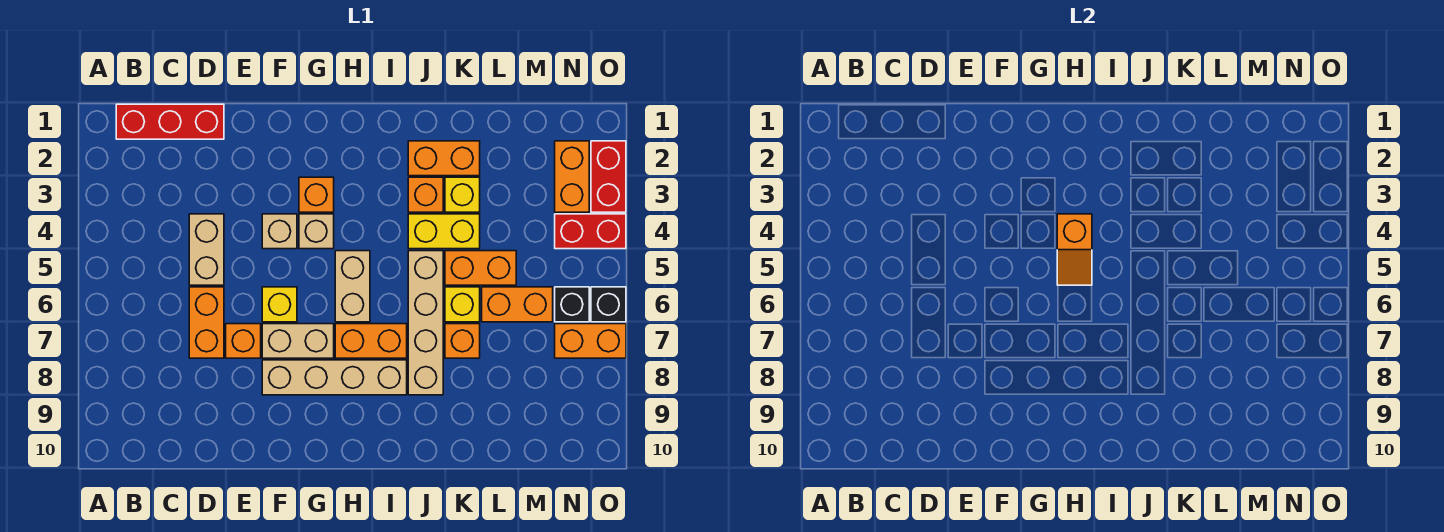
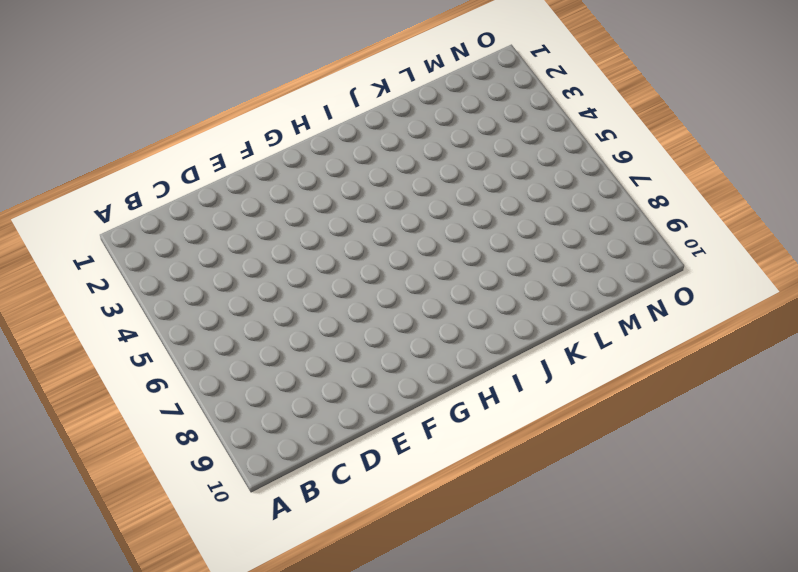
none -> red brick B1:D1 level 1
none -> tan brick D4:D5 level 1
none -> orange brick D6:D7 level 1

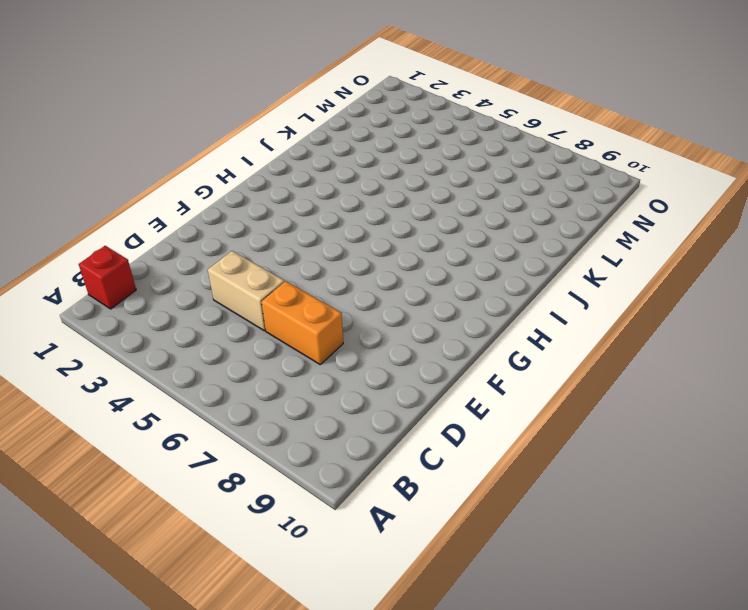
red brick B1 level 1 -> red brick B1:D1 level 1
none -> orange brick E7 level 1
none -> tan brick F4 level 1
none -> yellow brick F6 level 1

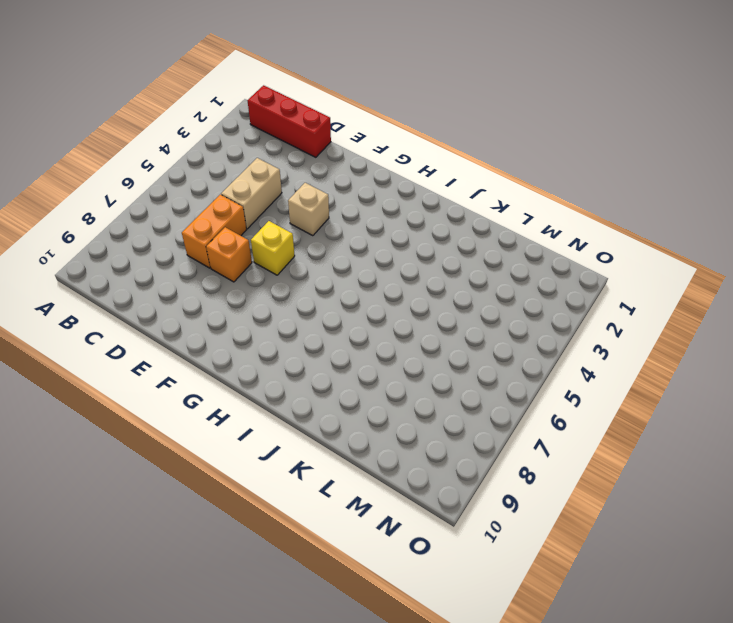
none -> tan brick F7:G7 level 1
none -> tan brick F8:I8 level 1
none -> orange brick G3 level 1

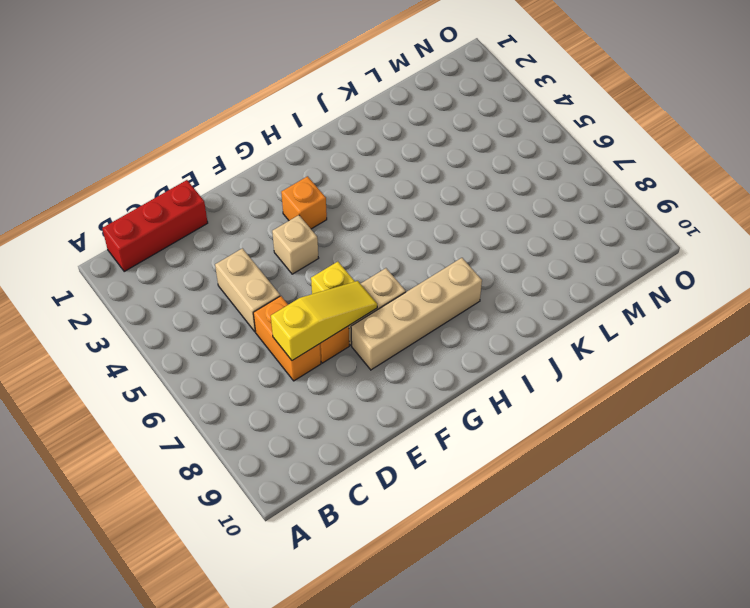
yellow slope D7:F7 level 2 top D -> none
none -> tan brick G4 level 1
none -> tan brick H5:H6 level 1
none -> orange brick H7:I7 level 1

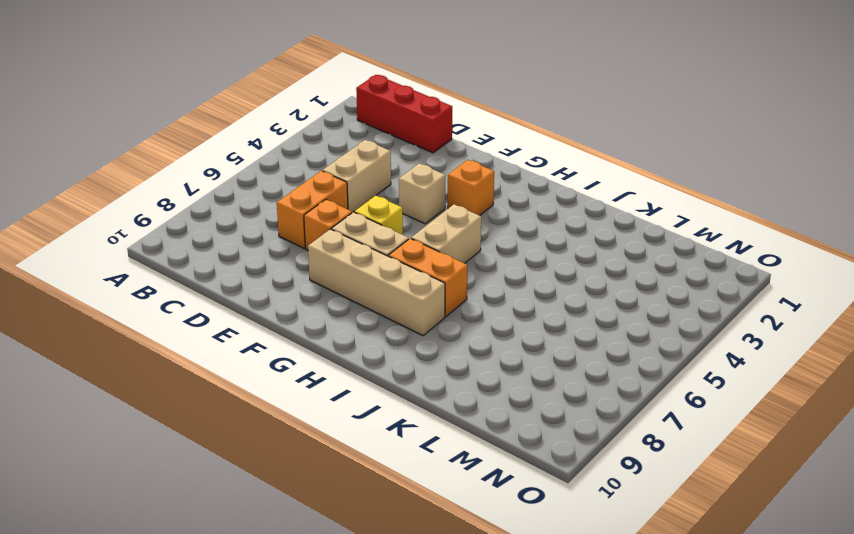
none -> tan brick G4 level 1
none -> orange brick J2:K2 level 1
none -> orange brick J3 level 1

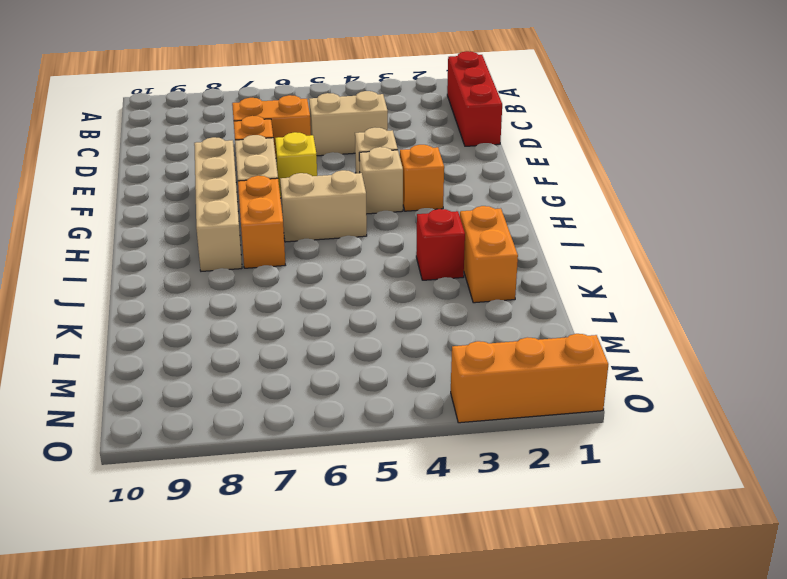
red brick J3 level 1 -> orange brick J3 level 1
orange brick O1:O3 level 1 -> red brick O2:O3 level 1
none -> yellow brick J4:K4 level 1
none -> tan brick J5:J8 level 1
none -> yellow brick K3 level 1

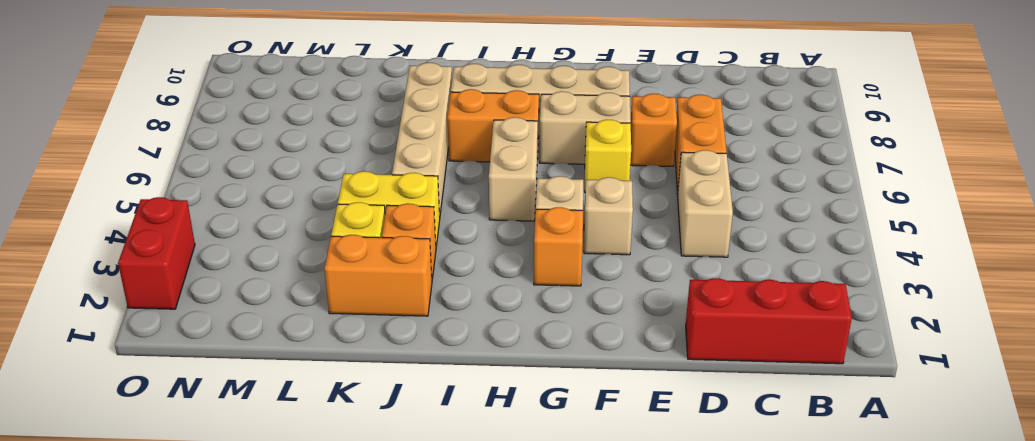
none -> orange brick K5:L5 level 1
none -> yellow brick K6 level 1
none -> orange brick K7 level 1

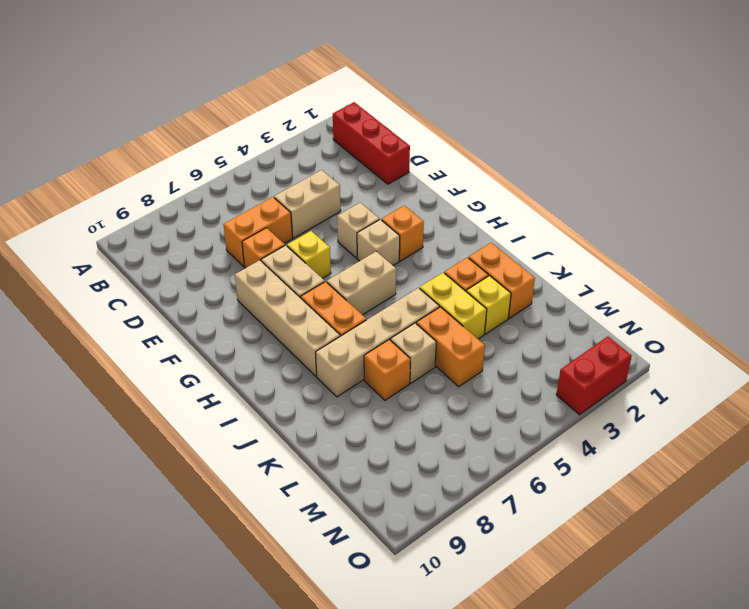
tan brick K6 level 1 -> yellow brick K6 level 1
none -> orange brick L6:M6 level 1
none -> orange brick N2:N3 level 1
none -> red brick N4:O4 level 1

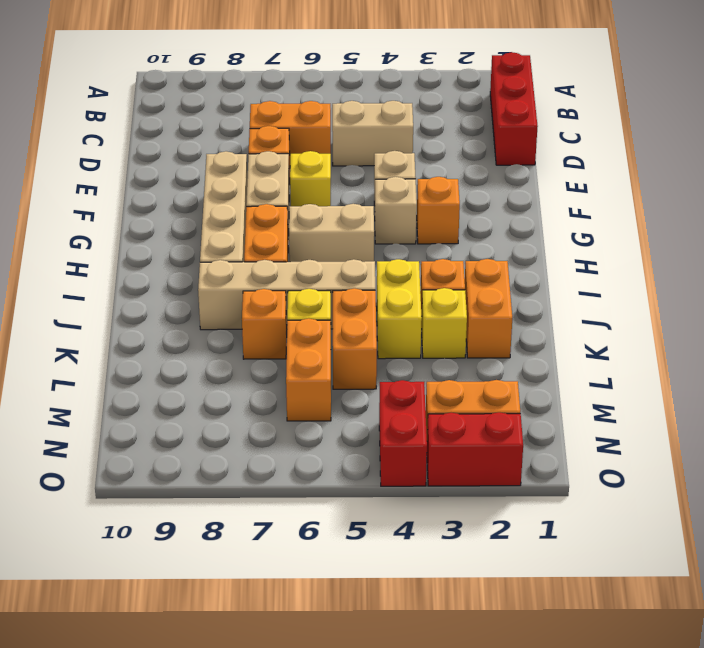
none -> black brick N6 level 1
none -> orange brick N7:O7 level 1
none -> black brick O6 level 1

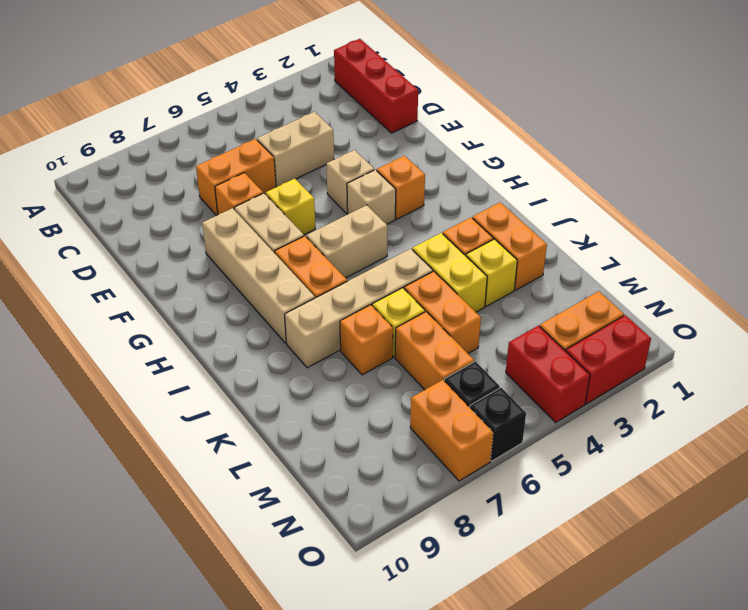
none -> orange slope H4:H5 level 2 top 4

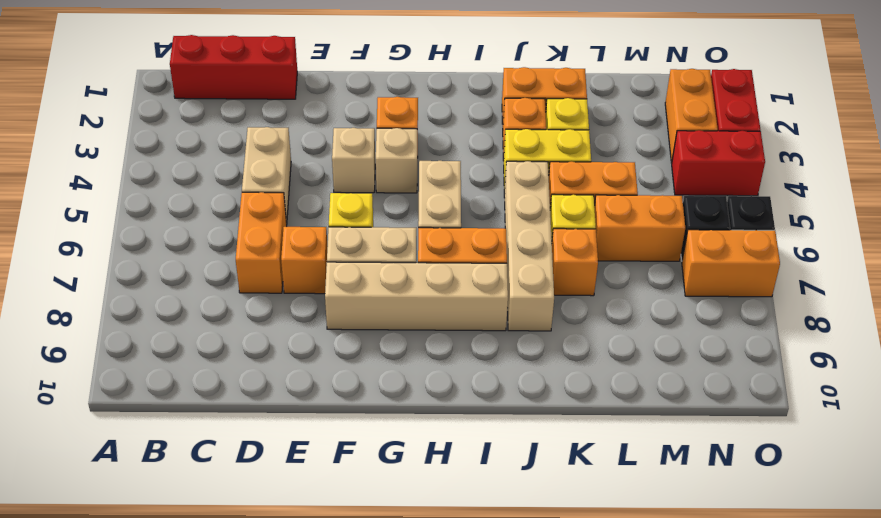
none -> orange slope H4:H5 level 2 top 4

